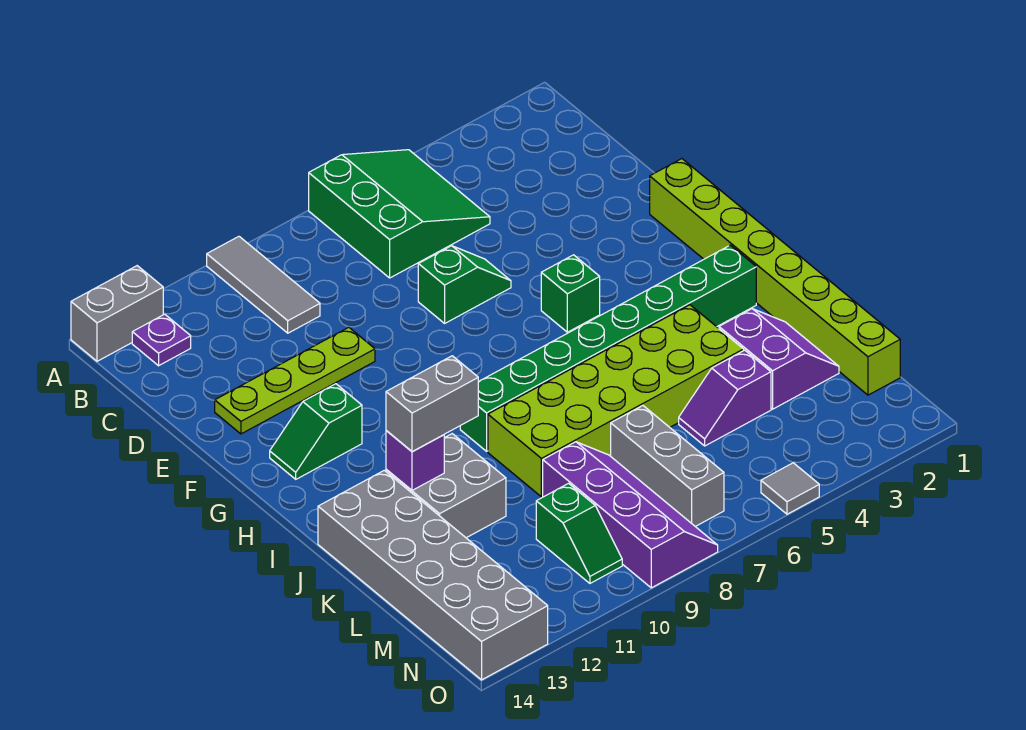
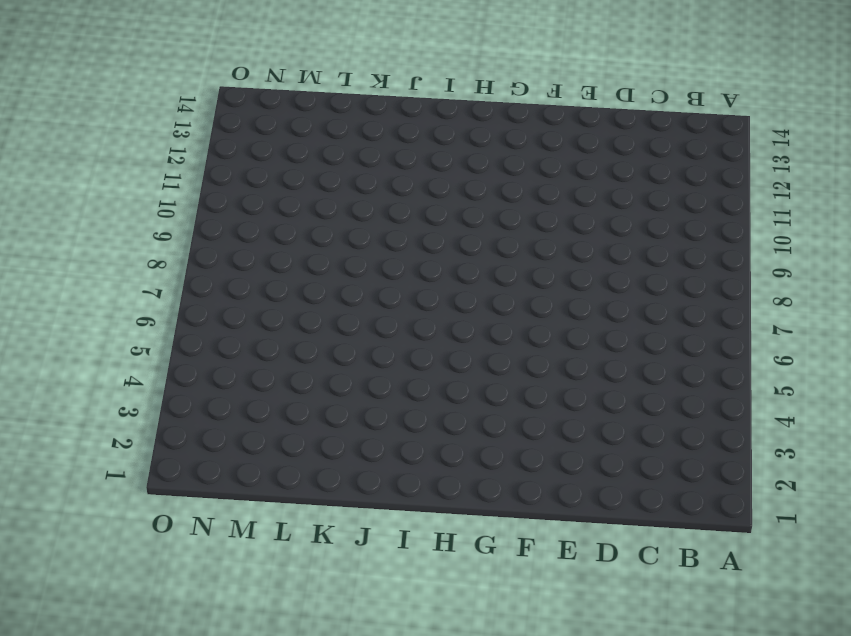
none -> green slope A5:C7 level 1 top 7
none -> grey tile A10:C10 level 1
none -> grey brick A13:A14 level 1

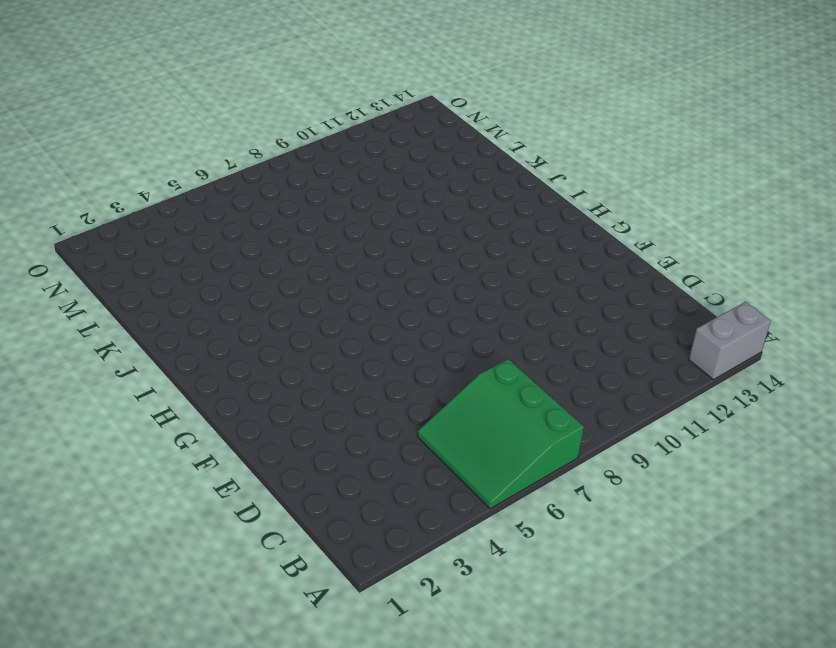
none -> grey tile A10:C10 level 1
none -> purple plate B13 level 1
none -> green slope E6:E7 level 1 top 7

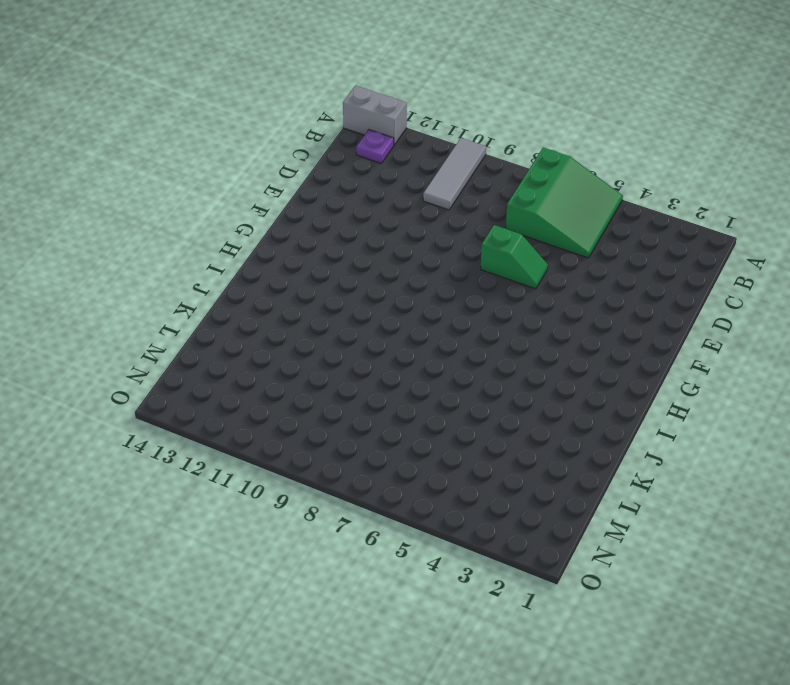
none -> lime plate E10:E13 level 1
none -> lime brick F1:M1 level 1
none -> green brick G5 level 1

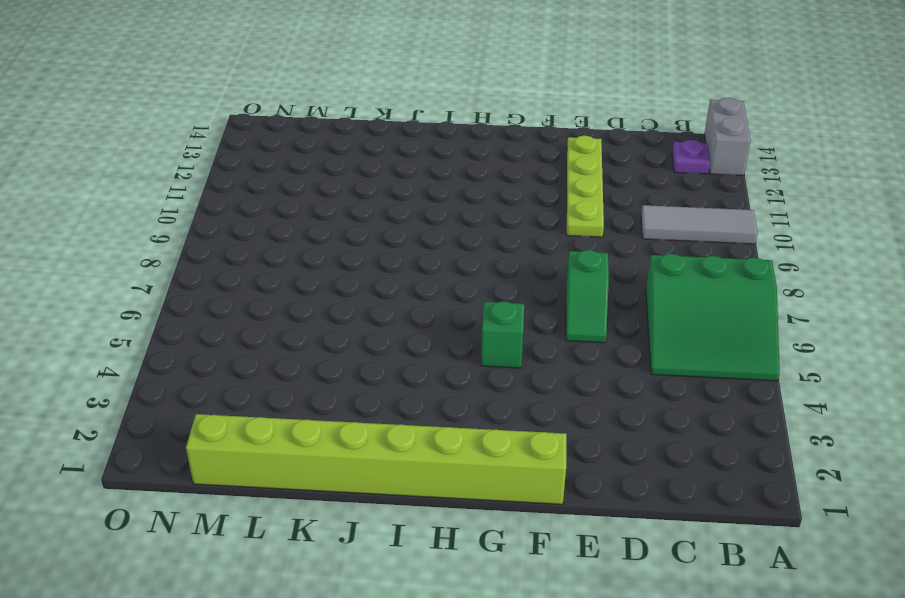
none -> green slope G12:G13 level 1 top 12
none -> green brick I2:I9 level 1
none -> lime brick J4:K9 level 1

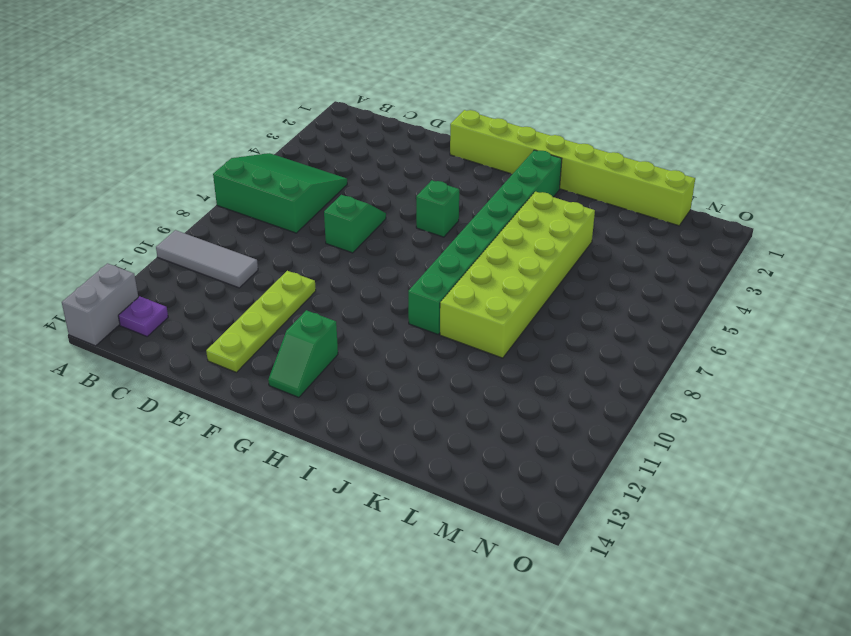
none -> grey brick J11:K12 level 1
none -> grey brick J13:O14 level 1
none -> purple slope K2:L3 level 1 top 3

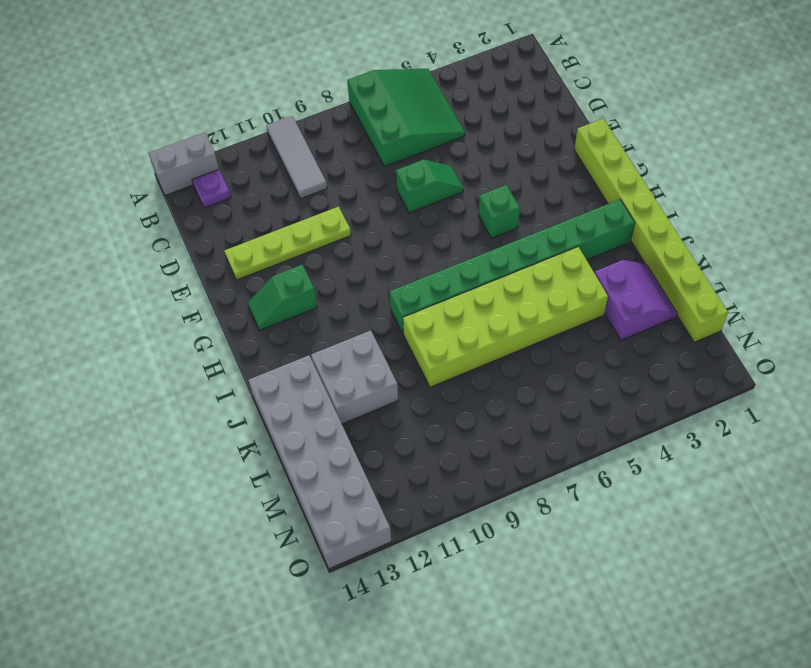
none -> purple slope L4:L5 level 1 top 4
none -> grey brick L7:N7 level 1
none -> purple slope L8:O9 level 1 top 9

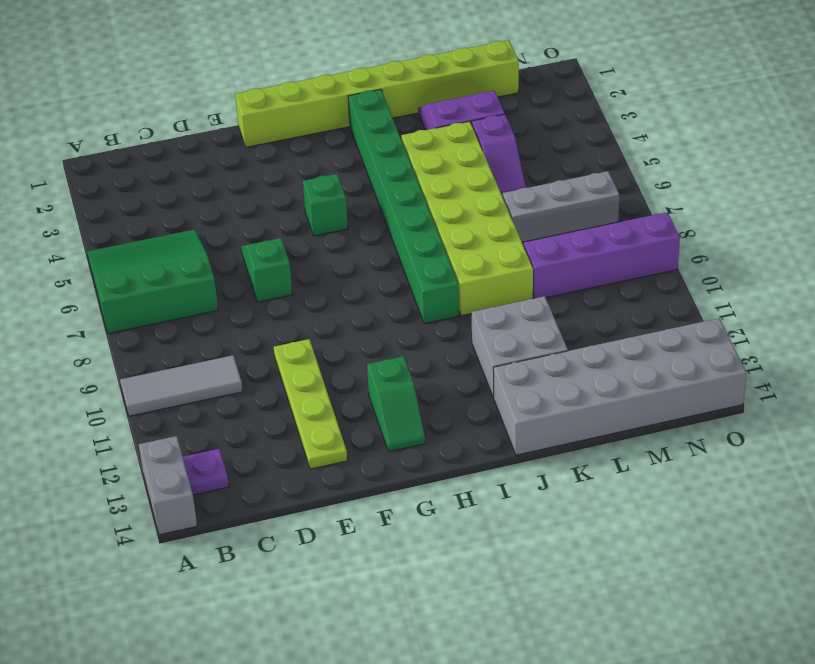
none -> green slope M10:N10 level 1 top M
none -> grey tile O5 level 1
none -> purple brick J12 level 2

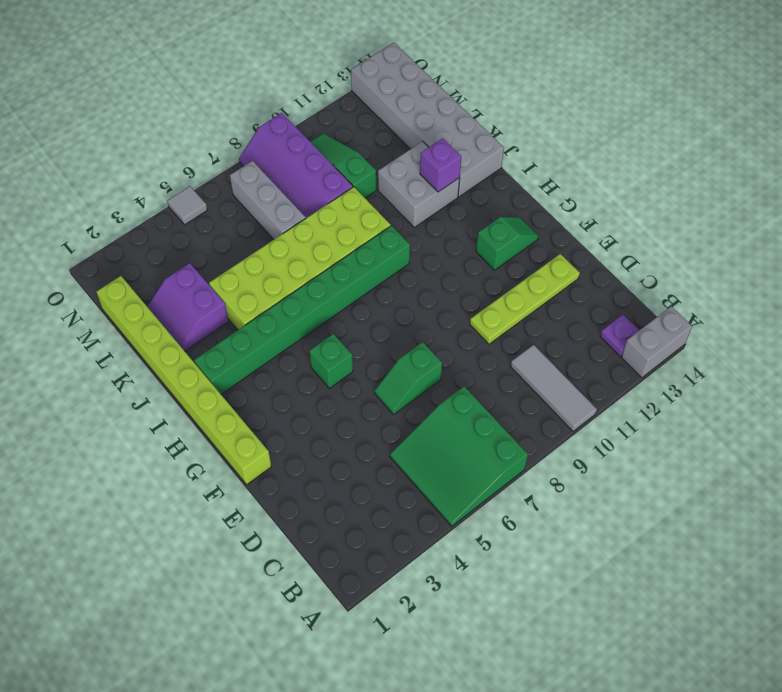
green slope L10:N10 level 1 top L -> green slope M10:N10 level 1 top M
none -> purple slope L4:L5 level 1 top 4
none -> grey brick J11:J12 level 3

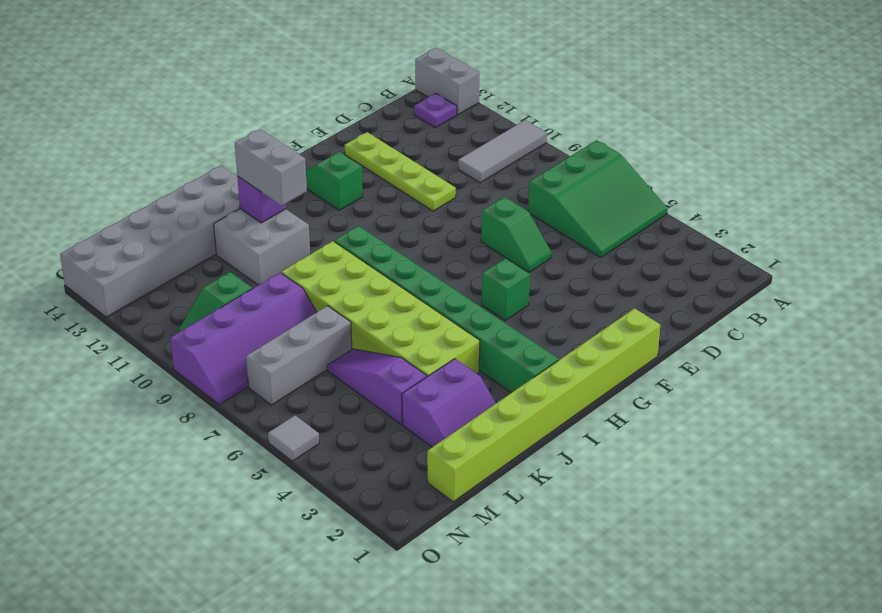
purple slope L4:L6 level 1 top 4 -> purple slope L4:L5 level 1 top 4

